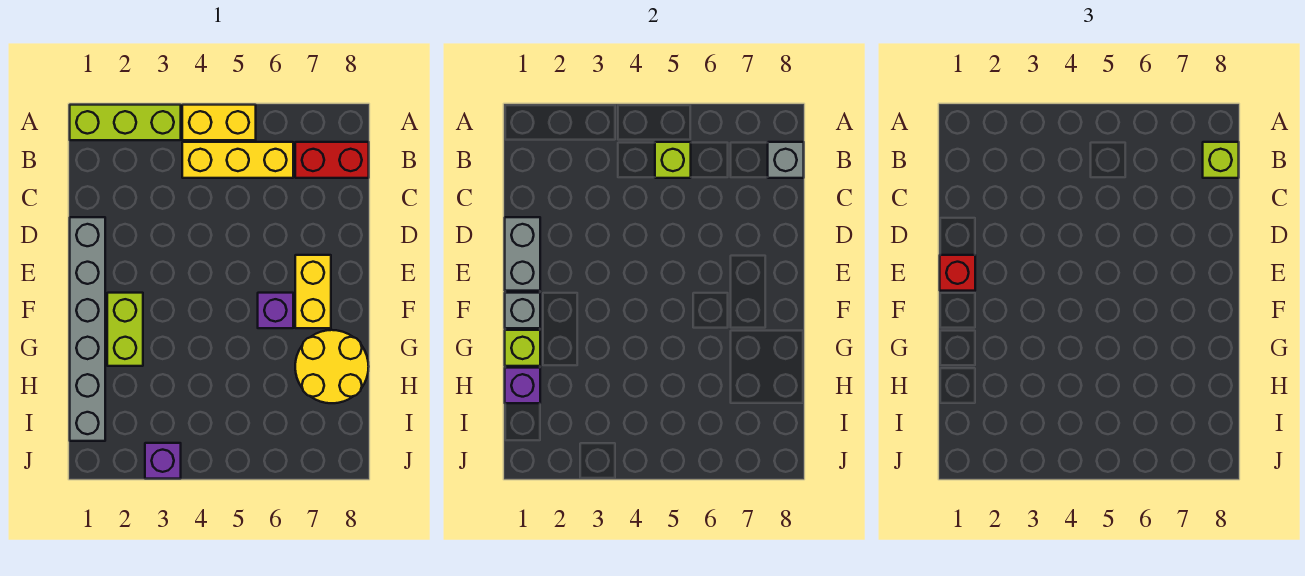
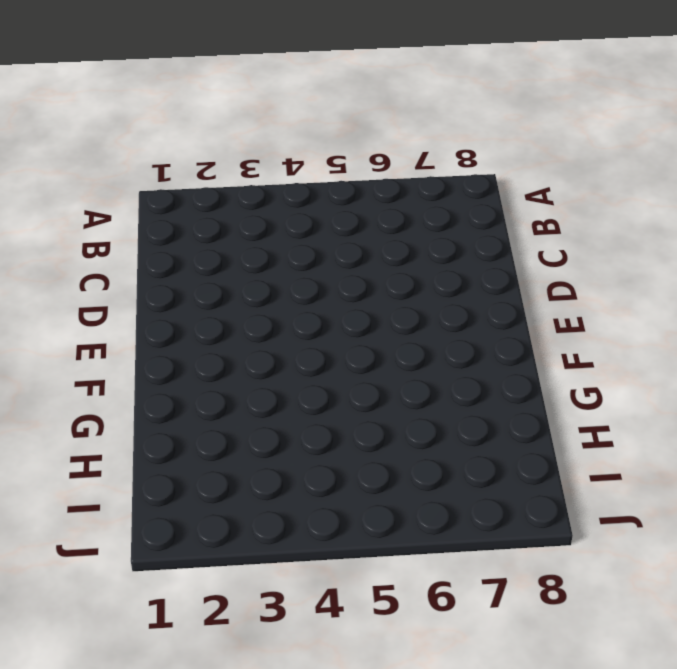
none -> lime brick A1:A3 level 1
none -> yellow brick A4:A5 level 1
none -> yellow brick B4:B6 level 1

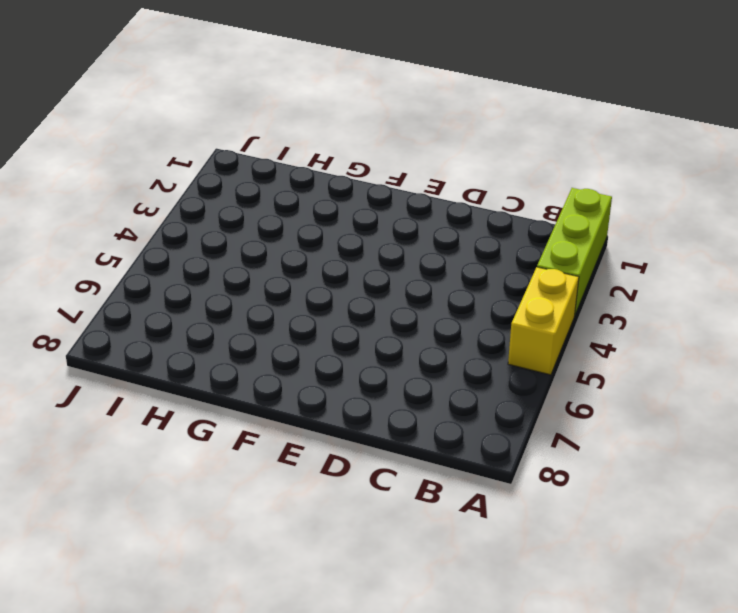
none -> yellow brick B4:B6 level 1
none -> red brick B7:B8 level 1
none -> grey brick D1:I1 level 1

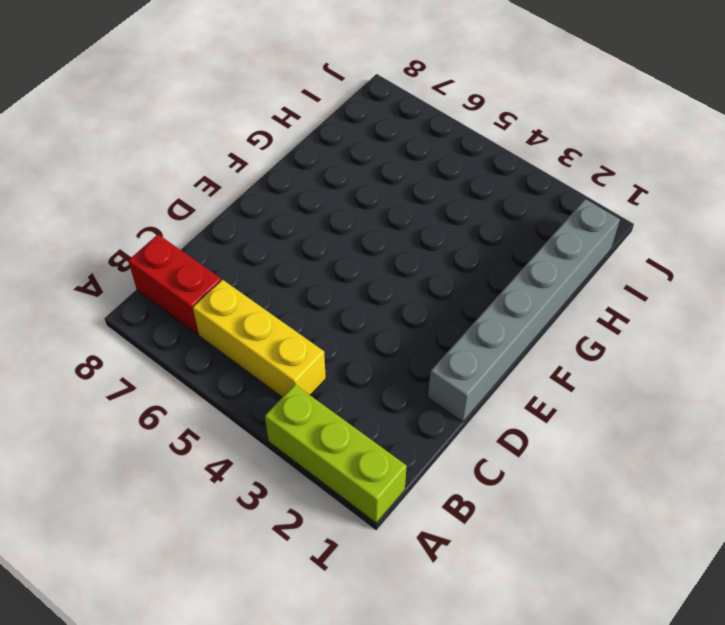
none -> yellow brick A4:A5 level 1
none -> yellow brick E7:F7 level 1
none -> lime brick F2:G2 level 1

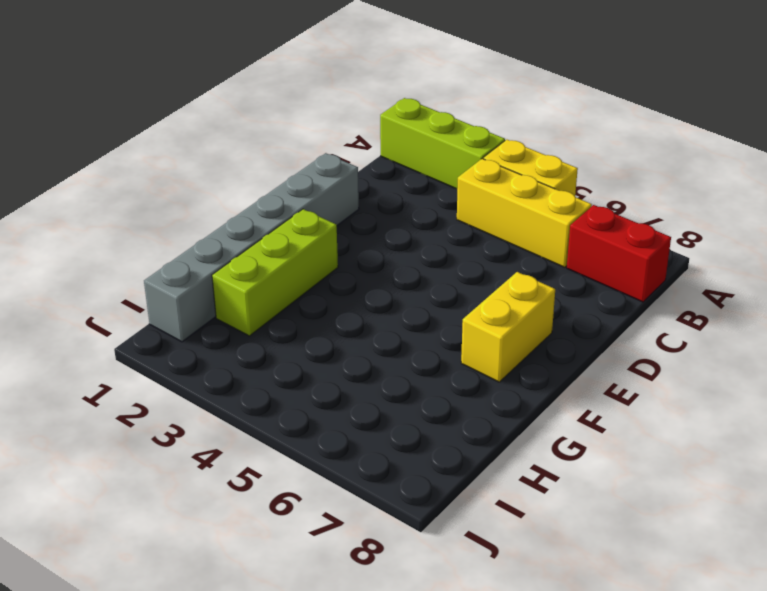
lime brick F2:H2 level 1 -> lime brick F2:G2 level 1
none -> purple brick F6 level 1
none -> yellow round brick G7:H8 level 1
none -> purple brick J3 level 1

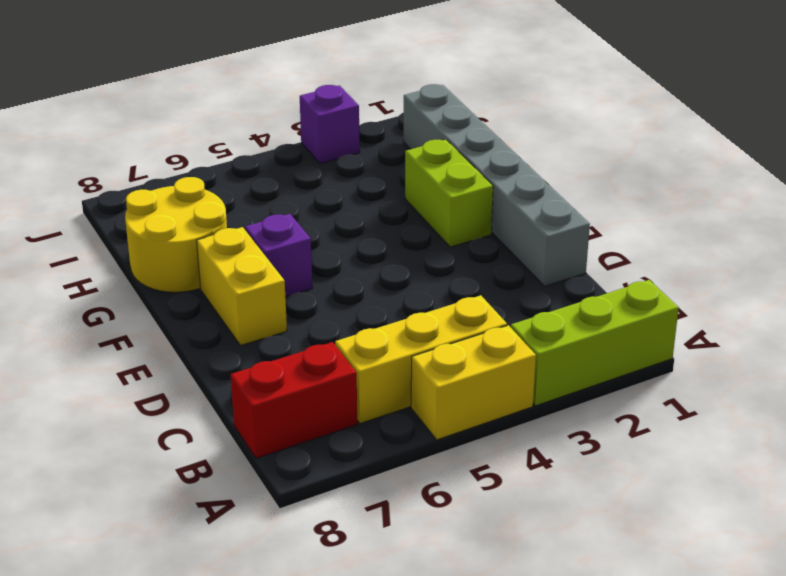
none -> lime brick B5 level 2
none -> grey brick B8 level 2
none -> grey brick D1:E1 level 2

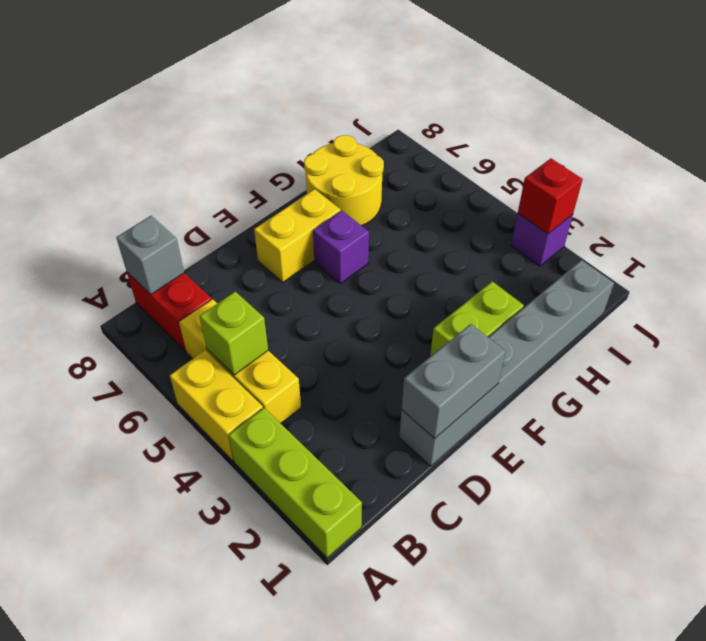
red brick J3 level 2 -> red brick E1 level 3
none -> grey brick F1 level 2
none -> lime brick G1 level 2
none -> purple brick H1 level 2

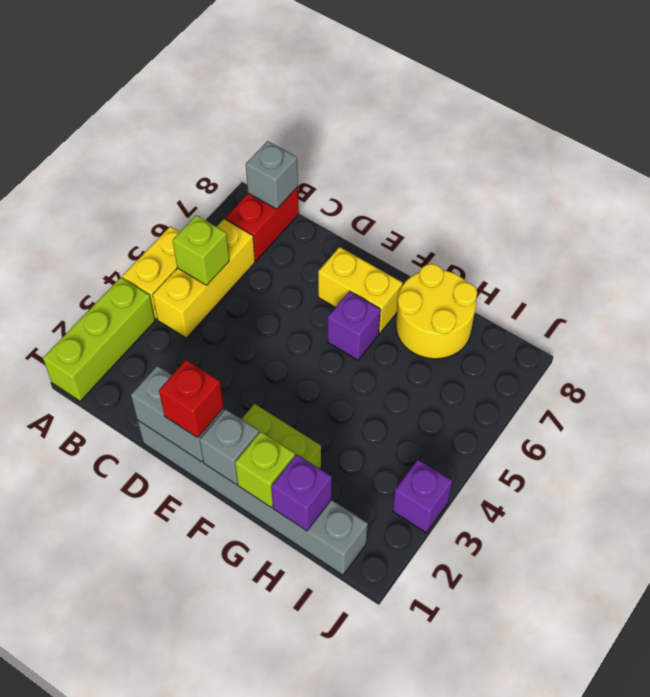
none -> lime brick B8 level 3

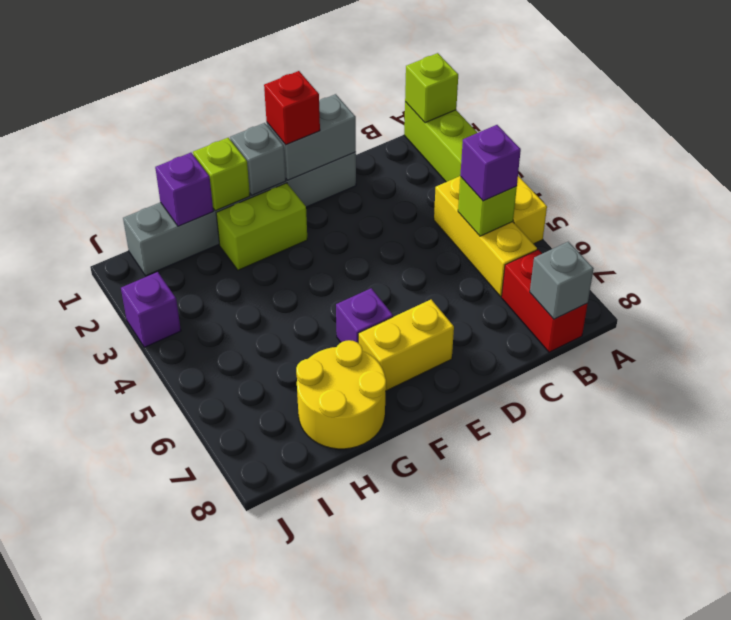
lime brick A1 level 2 -> lime brick B8 level 3
purple brick B5 level 3 -> none

